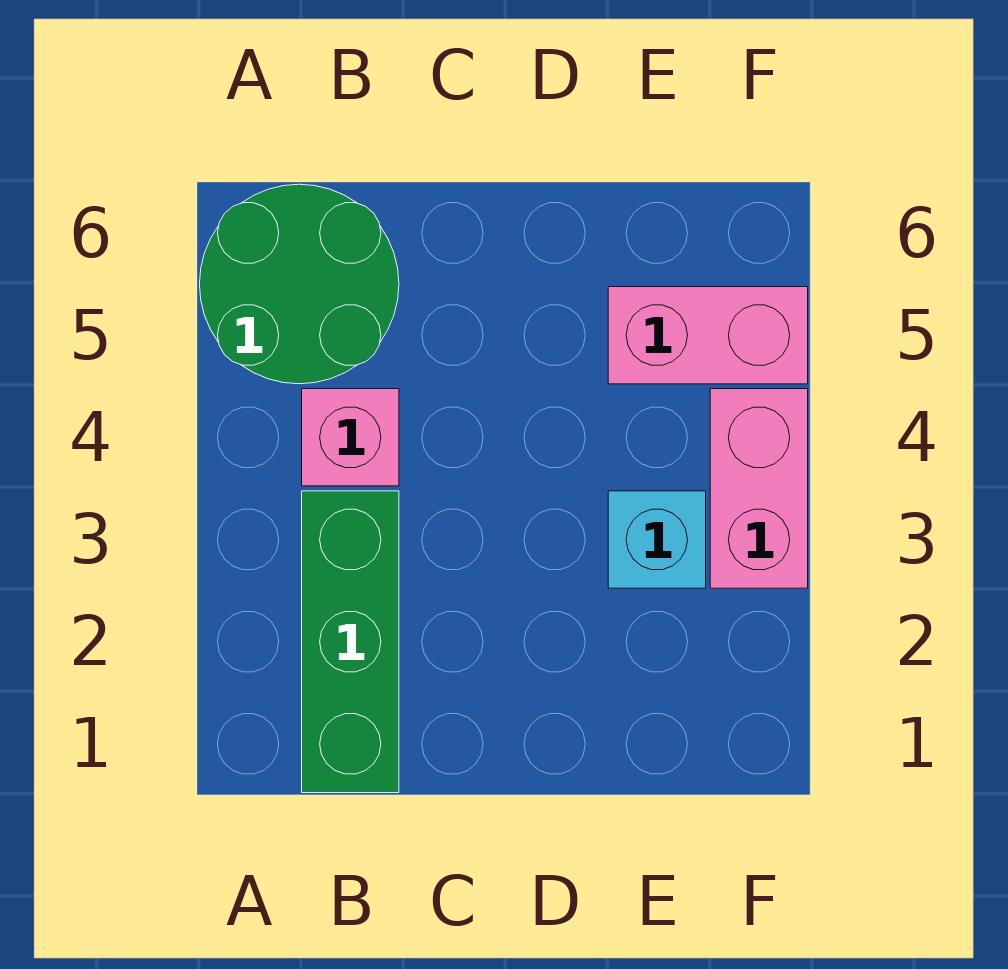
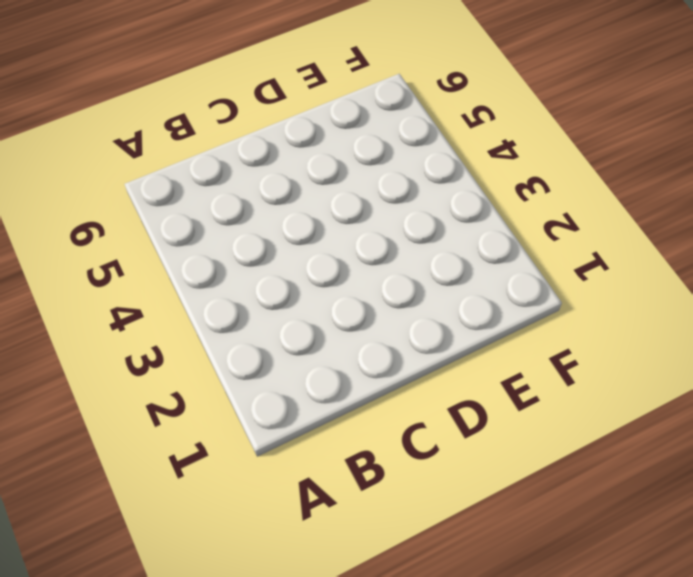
none -> green round brick A5:B6 level 1
none -> green brick B1:B3 level 1

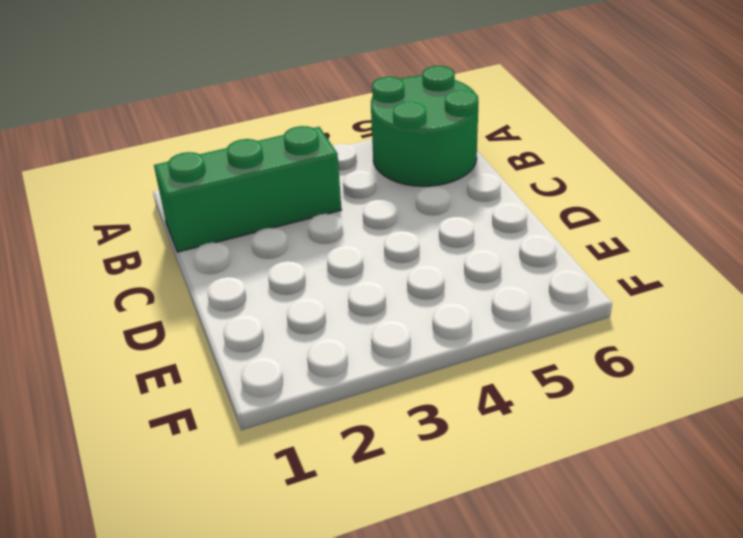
none -> pink brick B4 level 1
none -> cyan brick E3 level 1

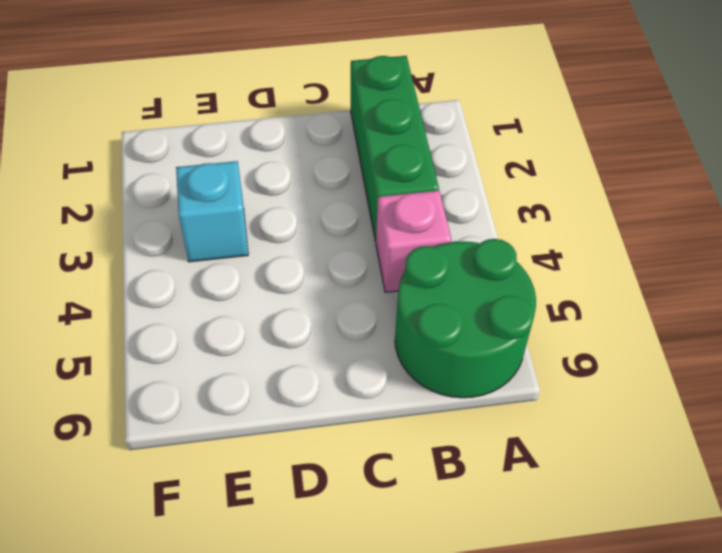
none -> pink brick E5:F5 level 1
none -> pink brick F3:F4 level 1

